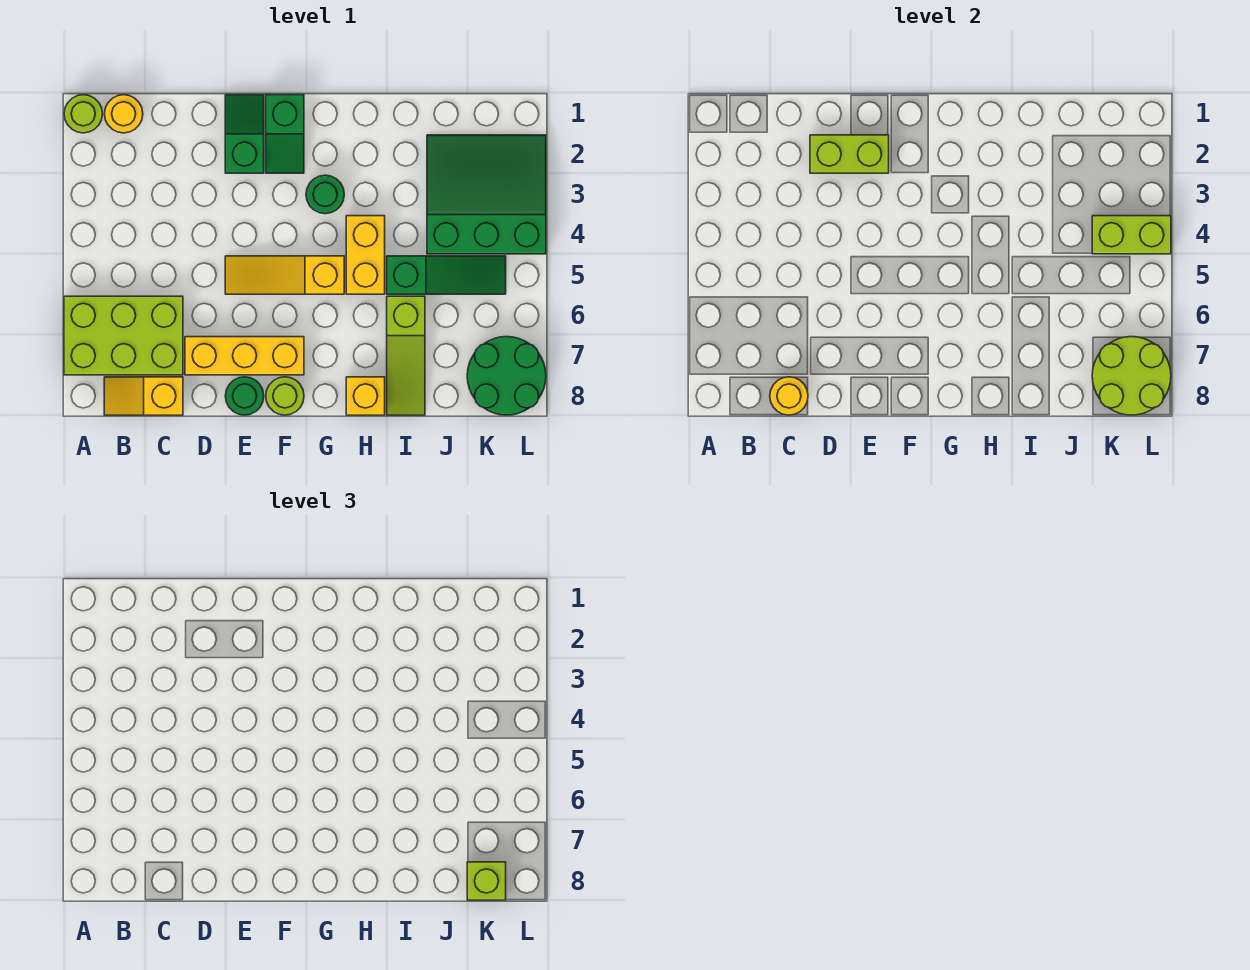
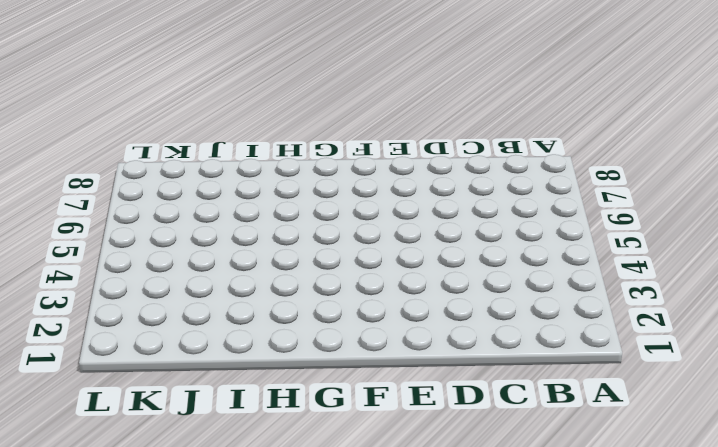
none -> lime round brick A1 level 1
none -> lime brick A6:C7 level 1
none -> yellow round brick B1 level 1

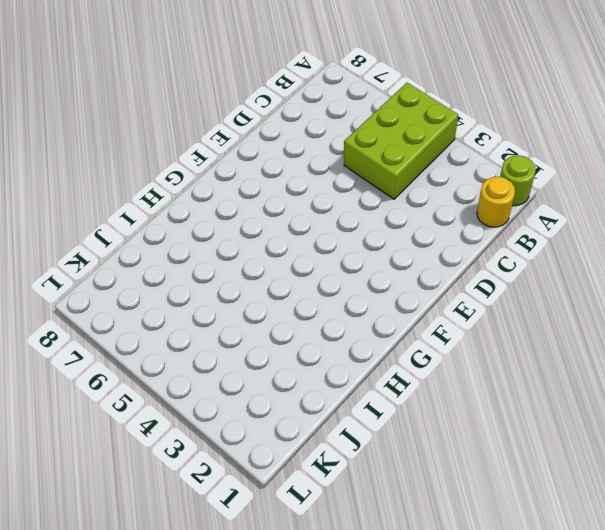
lime brick A4:C5 level 1 -> lime brick A6:C7 level 1
none -> yellow slope B8:C8 level 1 top C
none -> yellow brick D7:F7 level 1
none -> green slope E1:E2 level 1 top 2

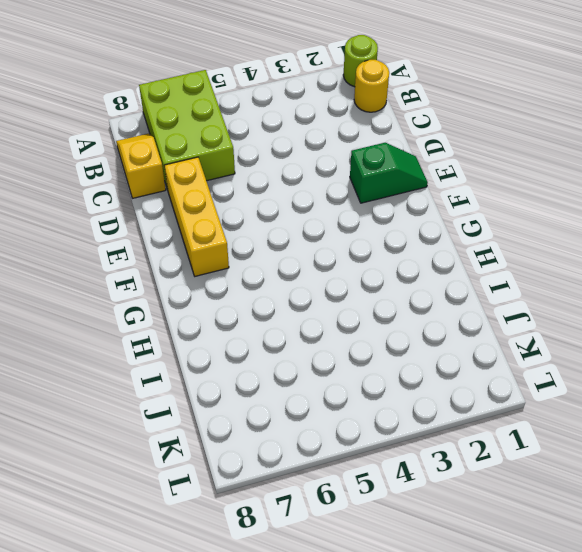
none -> yellow slope E5:G5 level 1 top G
none -> green round brick E8 level 1
none -> green slope F1:F2 level 1 top 1

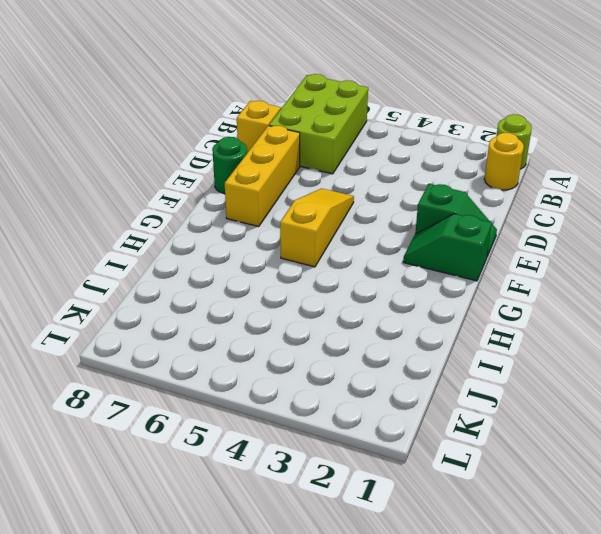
none -> lime round brick F8 level 1
none -> green round brick G3 level 1
none -> yellow brick H4:H5 level 1

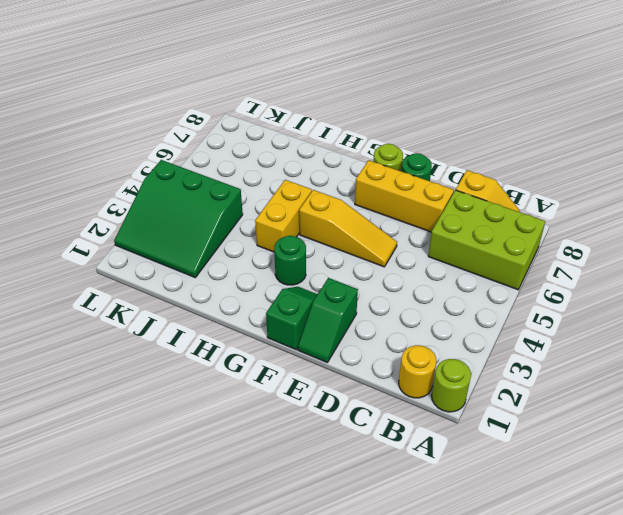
none -> yellow brick H8 level 1
none -> green slope I5:K5 level 1 top I
none -> lime slope I6:I8 level 1 top 6

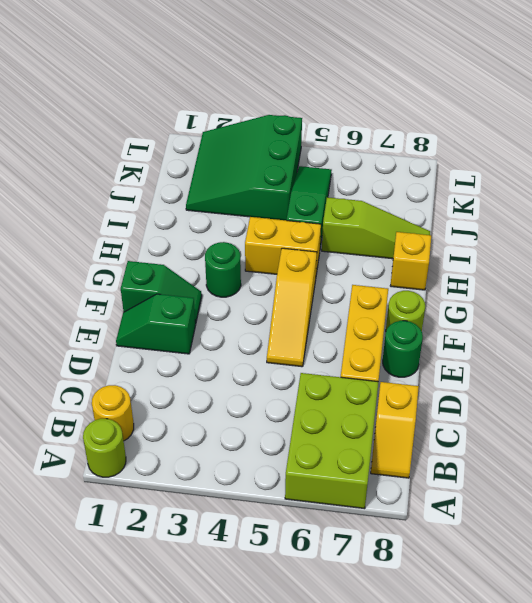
none -> green round brick K7:L8 level 1
none -> yellow round brick C8 level 2
none -> lime brick D2:E2 level 2

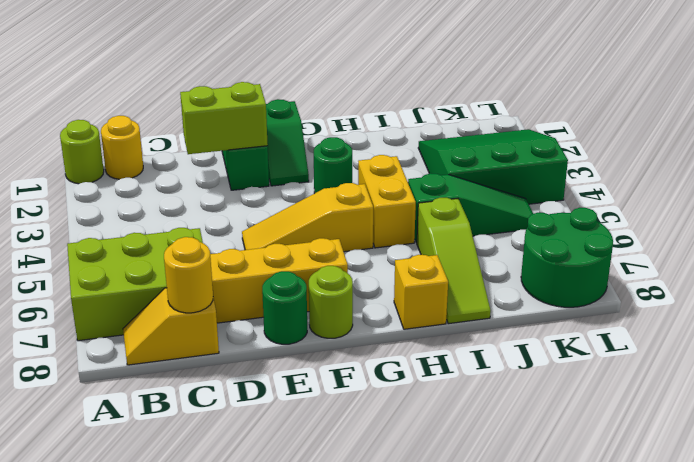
none -> lime brick K4:L4 level 2
none -> lime round brick K7:L8 level 2
none -> lime brick K8 level 3

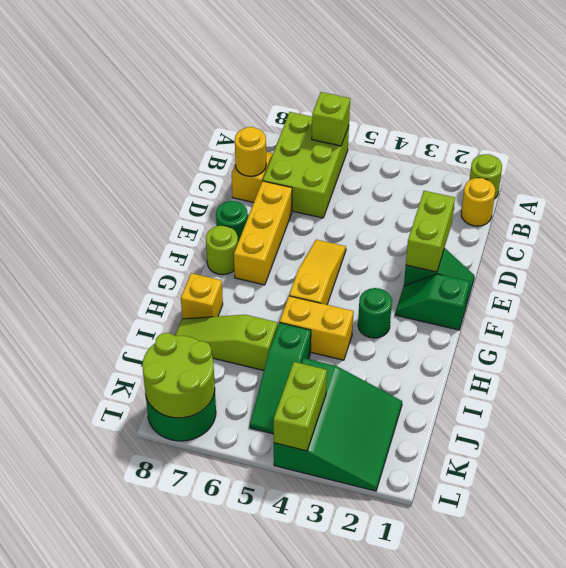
lime brick A6 level 2 -> lime brick K8 level 3

